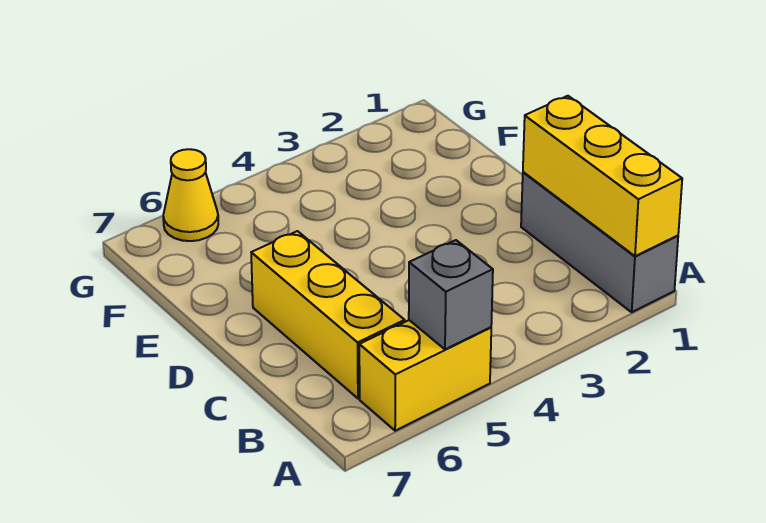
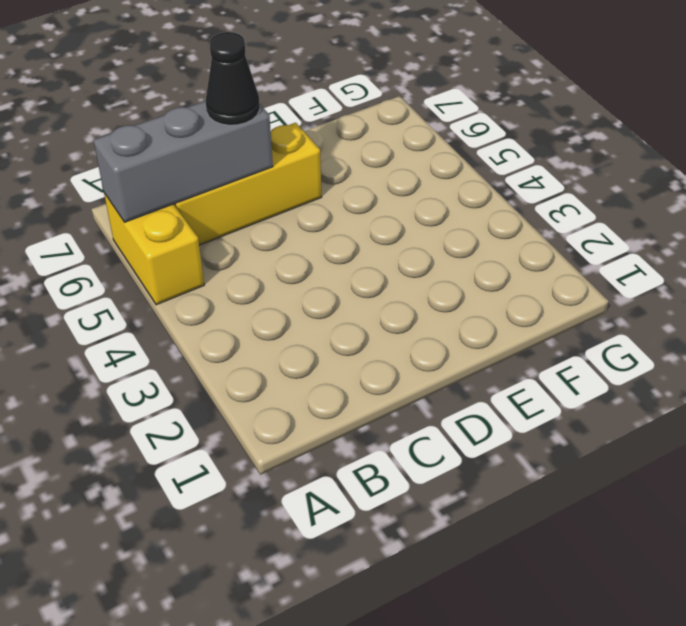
grey brick A6:C6 level 2 -> grey brick A1:C1 level 1
black cone C6 level 3 -> none
none -> yellow cone G6 level 1
none -> yellow brick A1:C1 level 2

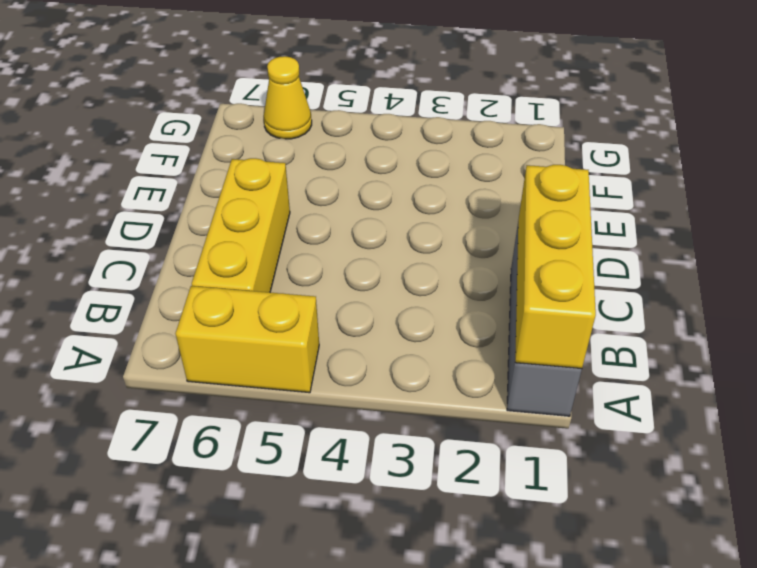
none -> grey brick A5 level 2

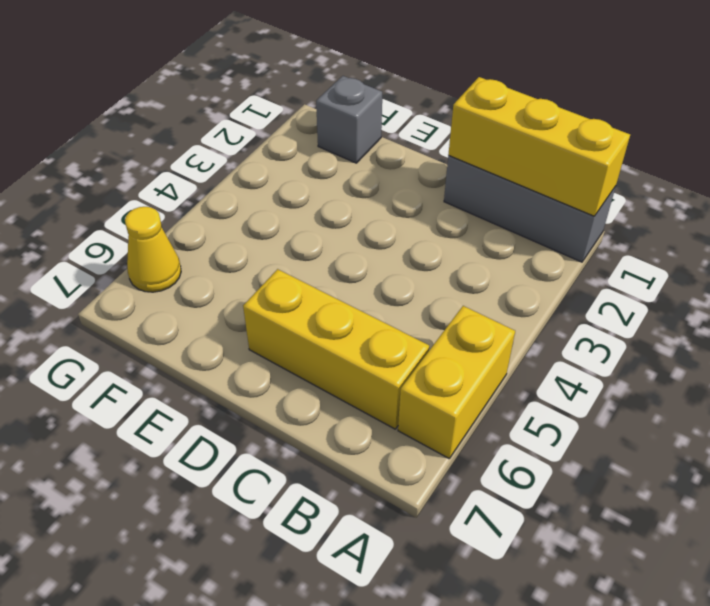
grey brick F1 level 1 -> grey brick A5 level 2

